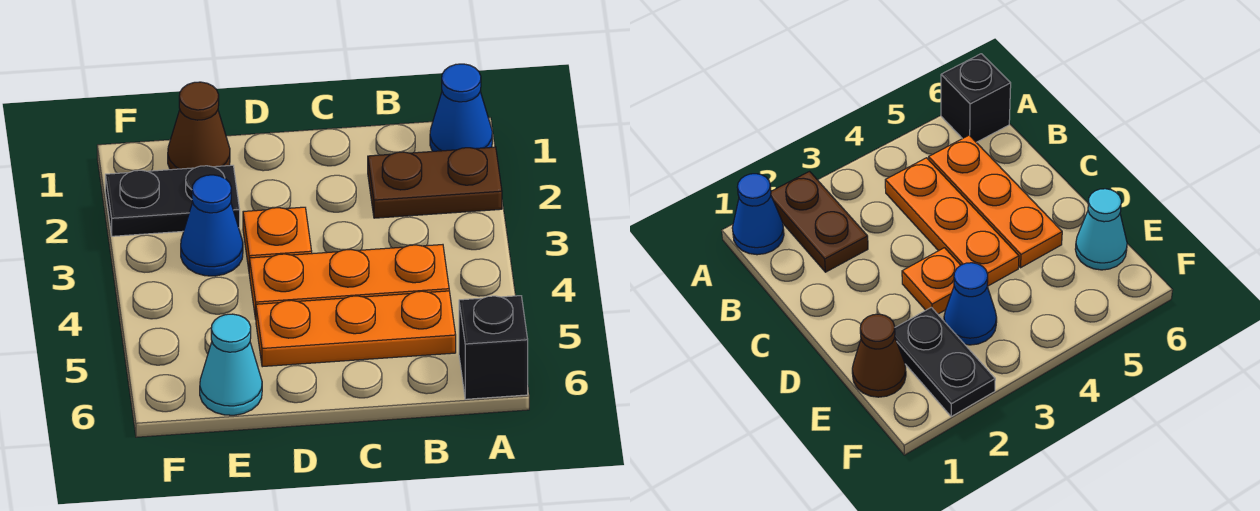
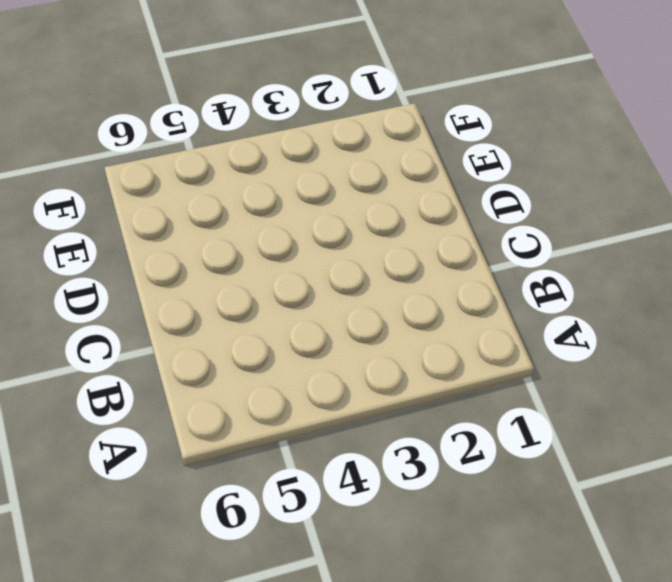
none -> blue cone A1 level 1
none -> brown plate A2:B2 level 1

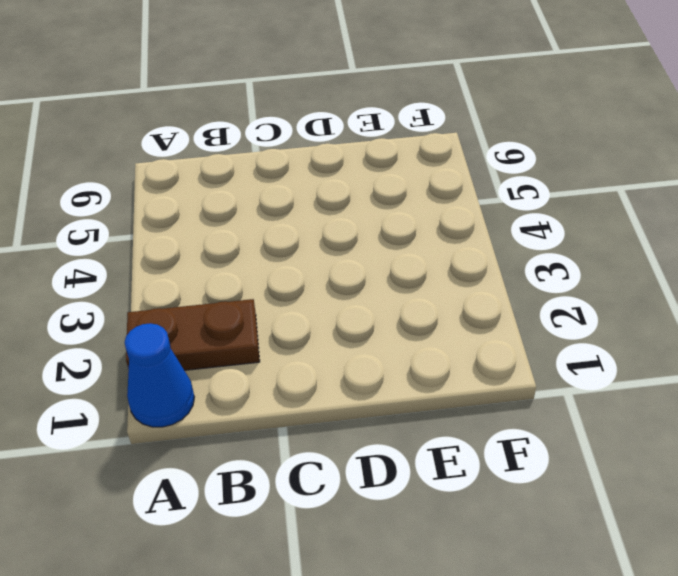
none -> black brick A6 level 1
none -> orange plate B4:D4 level 1

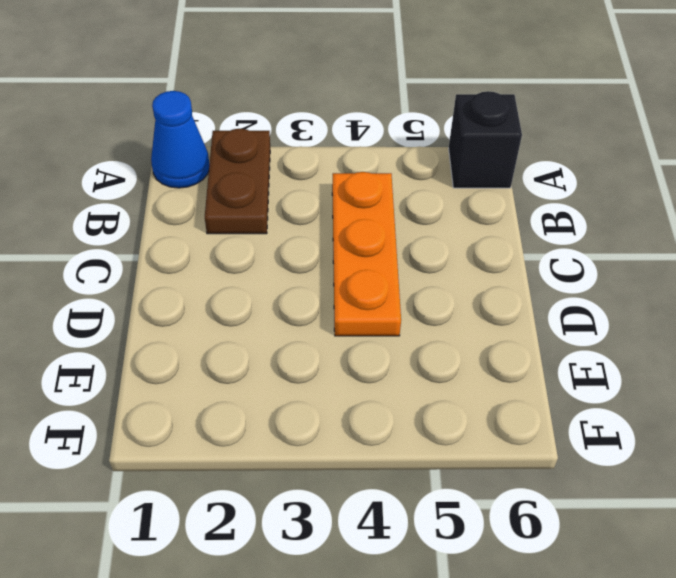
none -> orange plate B5:D5 level 1
none -> orange plate D3 level 1

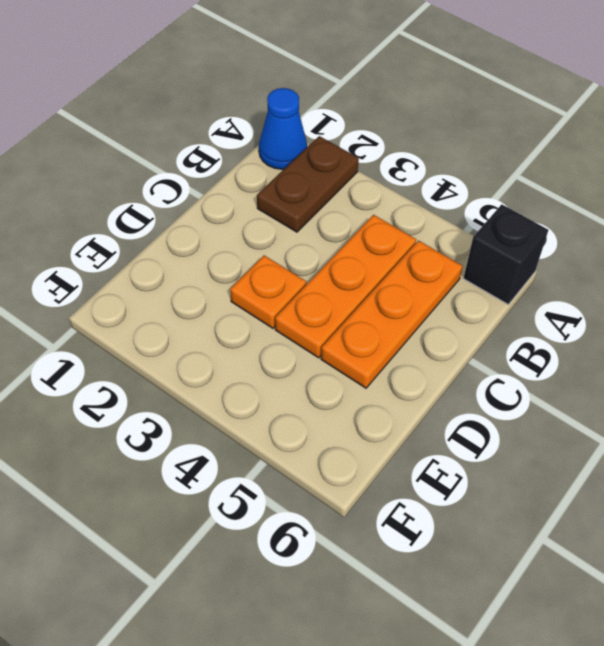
none -> brown cone E1 level 1
none -> black plate E2:F2 level 1

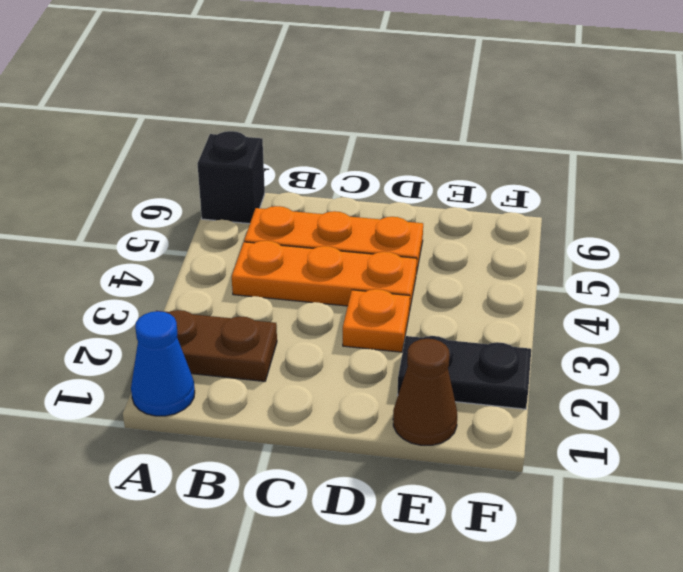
none -> blue cone E3 level 1
none -> cyan cone E6 level 1

